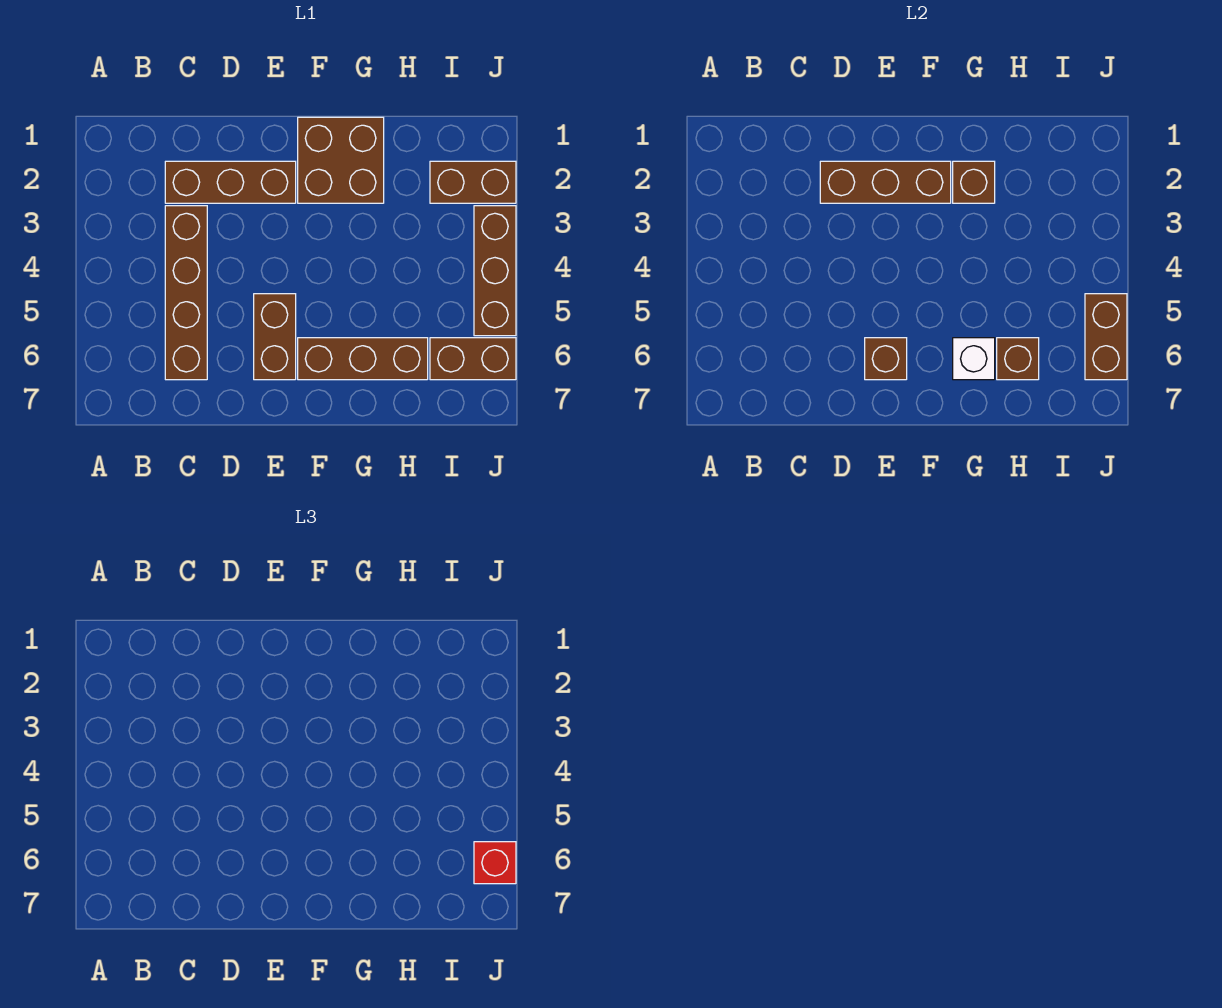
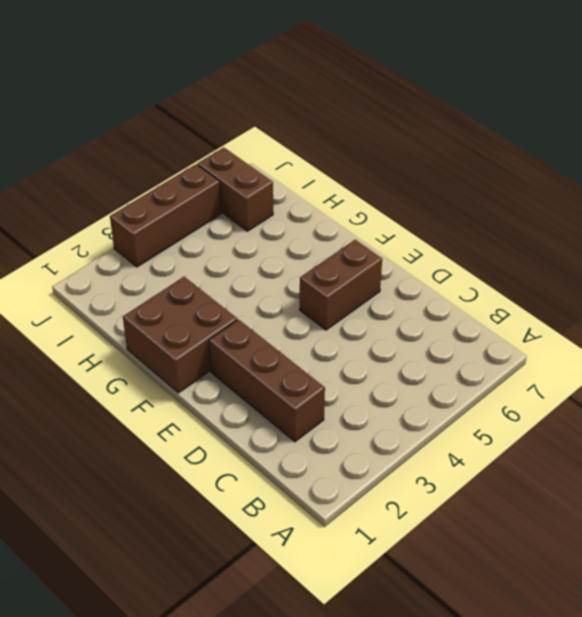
none -> brown brick C3:C6 level 1
none -> brown brick F6:H6 level 1
none -> brown brick I2:J2 level 1

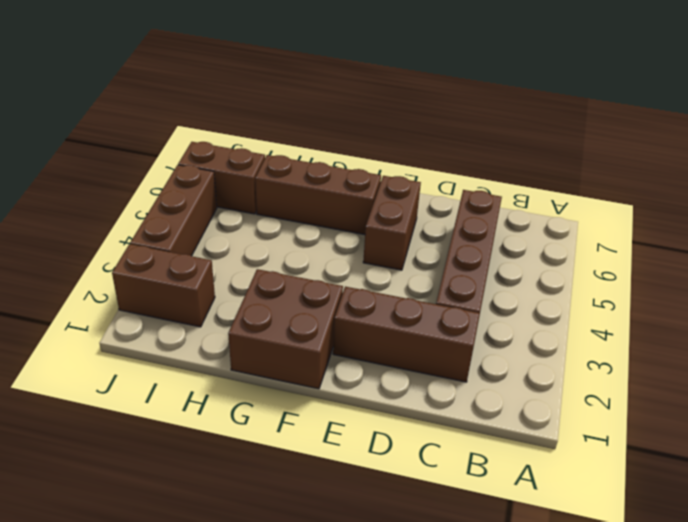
none -> brown brick D2:F2 level 2
none -> brown brick E6 level 2
none -> brown brick G2 level 2

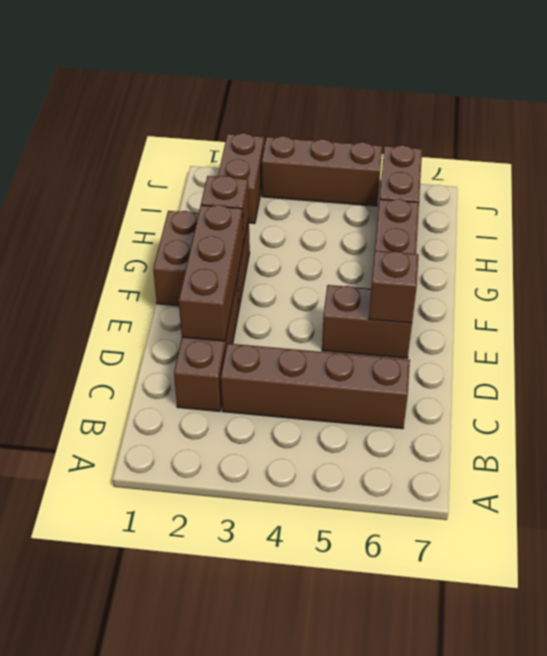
none -> white brick G6 level 2
none -> brown brick H6 level 2
none -> brown brick J5:J6 level 2

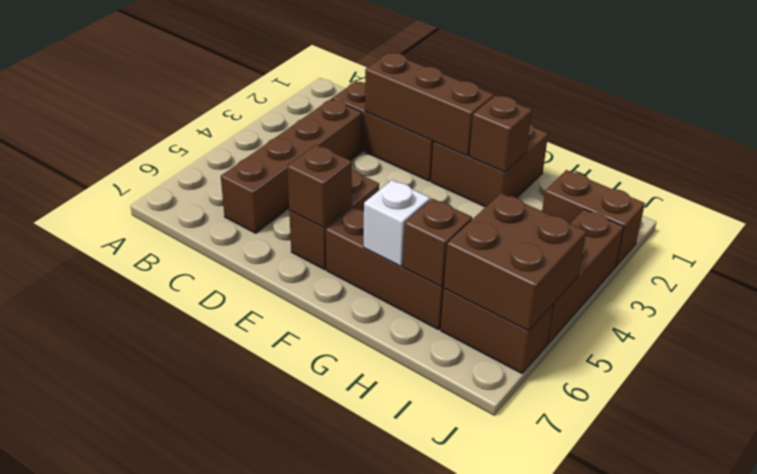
brown brick I5:J6 level 2 -> brown brick J5:J6 level 2
none -> red brick J6 level 3

